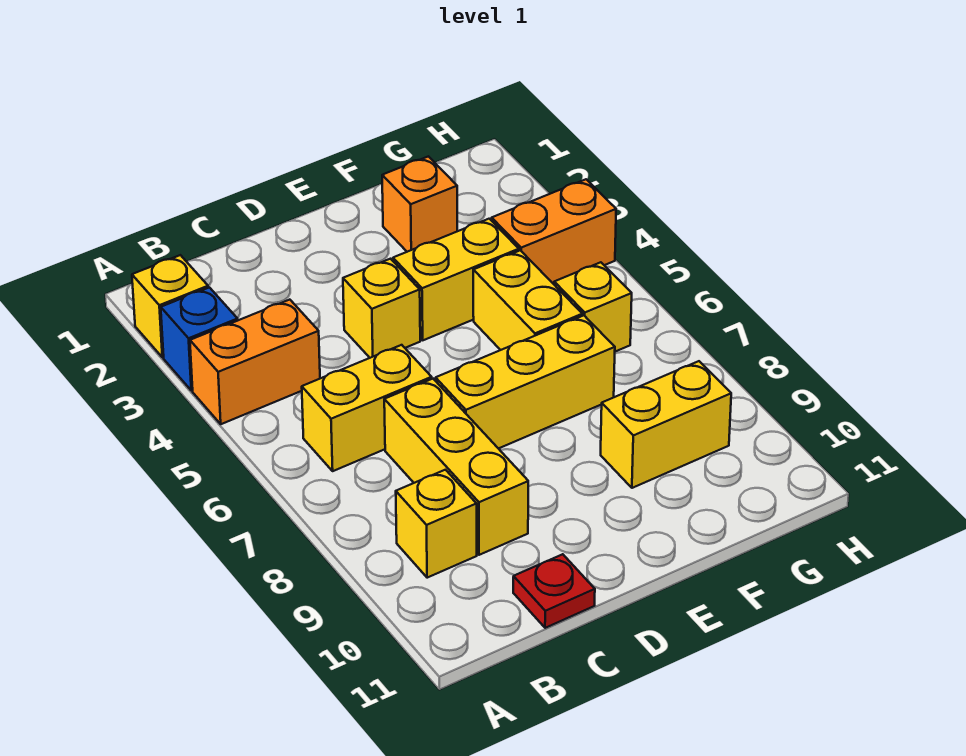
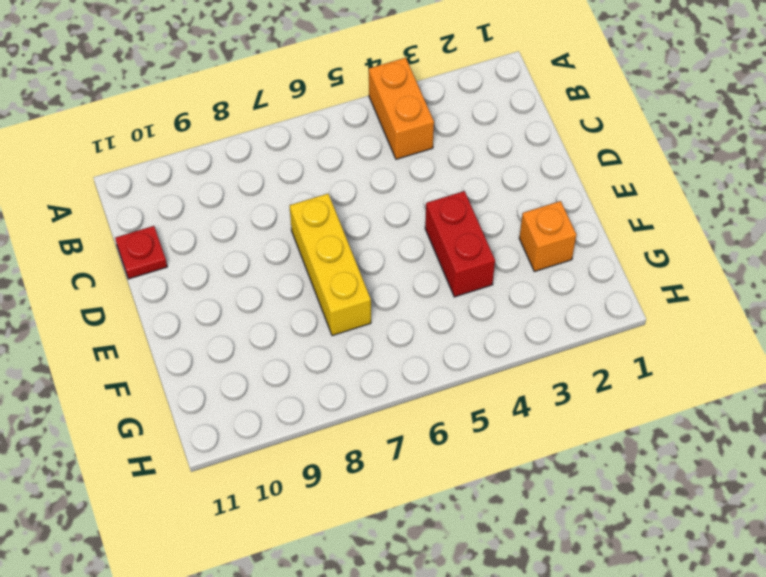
red brick E4:F4 level 1 -> yellow brick E4:F4 level 1
none -> yellow brick A2 level 1
none -> blue brick A3 level 1
none -> yellow brick B6:C6 level 1

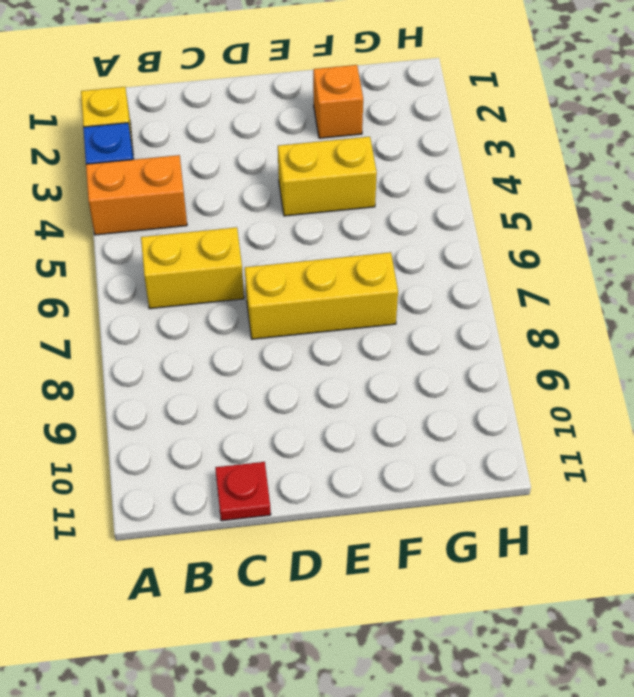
none -> yellow brick B9 level 1
none -> yellow brick C7:C9 level 1
none -> yellow brick D4 level 1

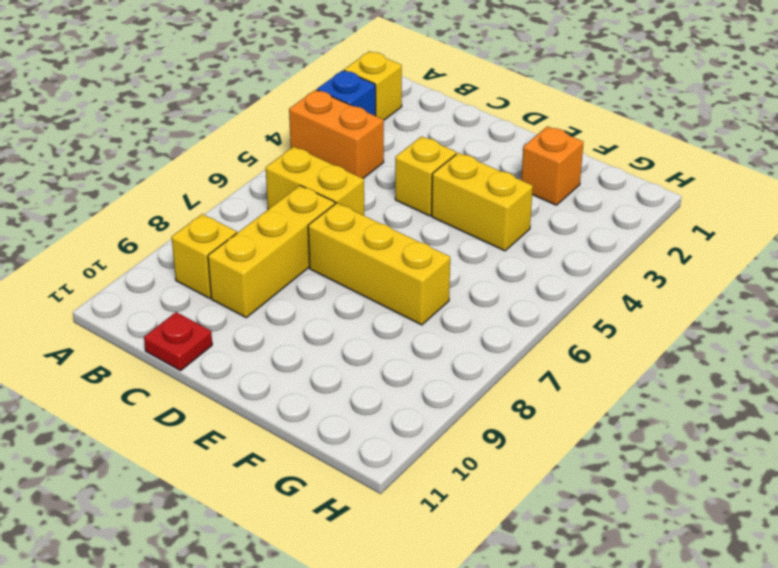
none -> yellow brick F5:F6 level 1
none -> yellow brick F9:G9 level 1
none -> orange brick G4:H4 level 1

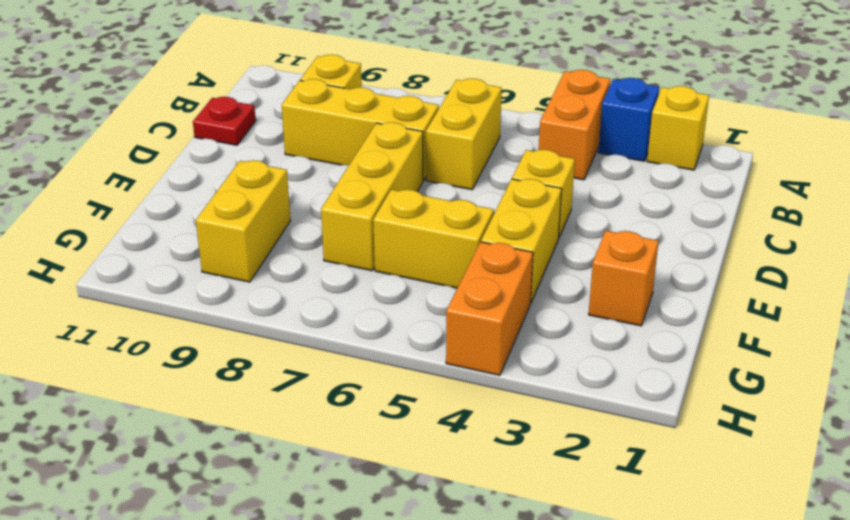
none -> yellow brick G6 level 1

